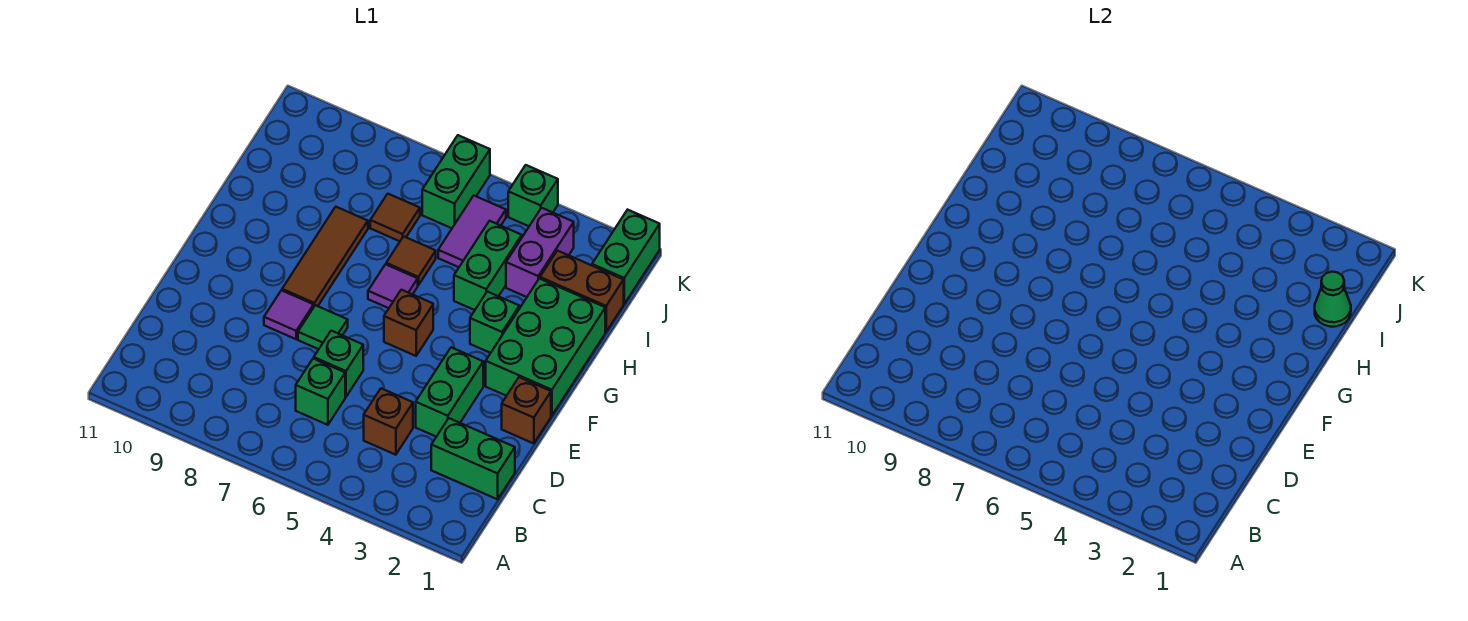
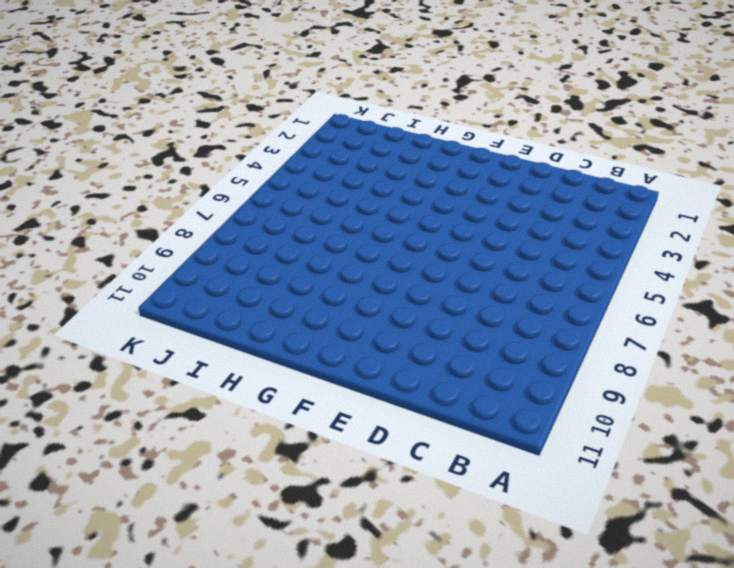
none -> green brick C1:C2 level 1
none -> brown brick C4 level 1
none -> green brick C6 level 1

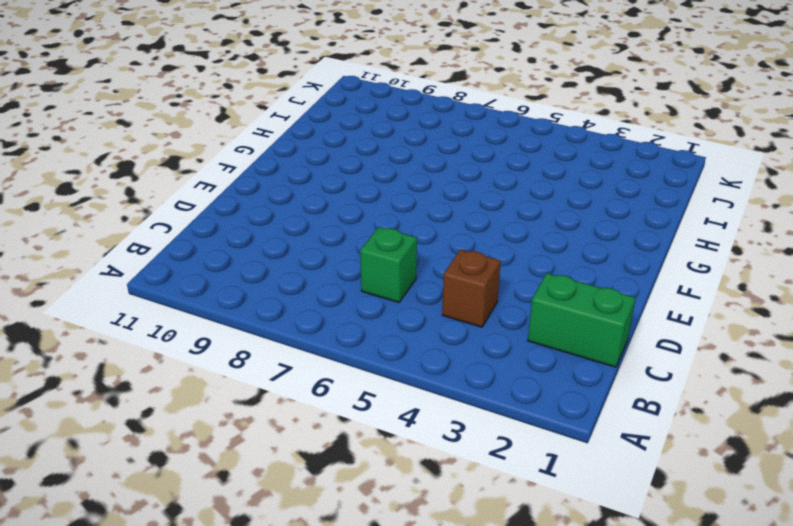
none -> green brick D3:E3 level 1
none -> green brick D6 level 1
none -> brown brick E1 level 1

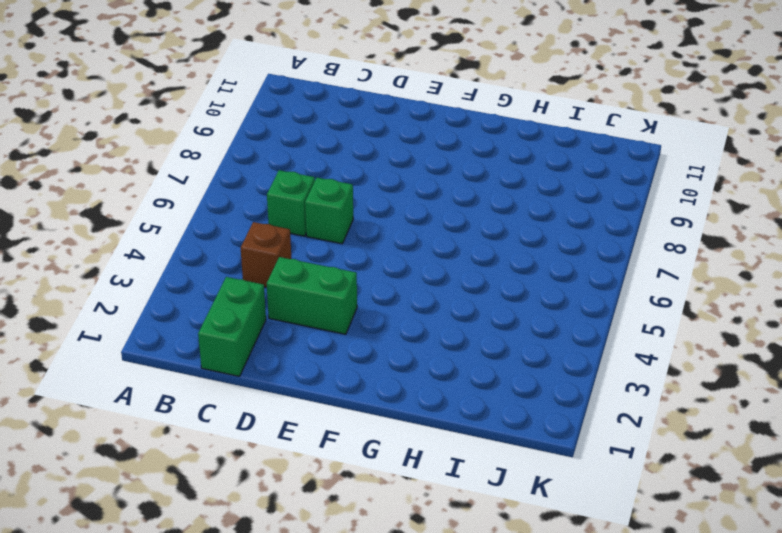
none -> brown brick E1 level 1
none -> green tile E7 level 1
none -> purple tile E8 level 1

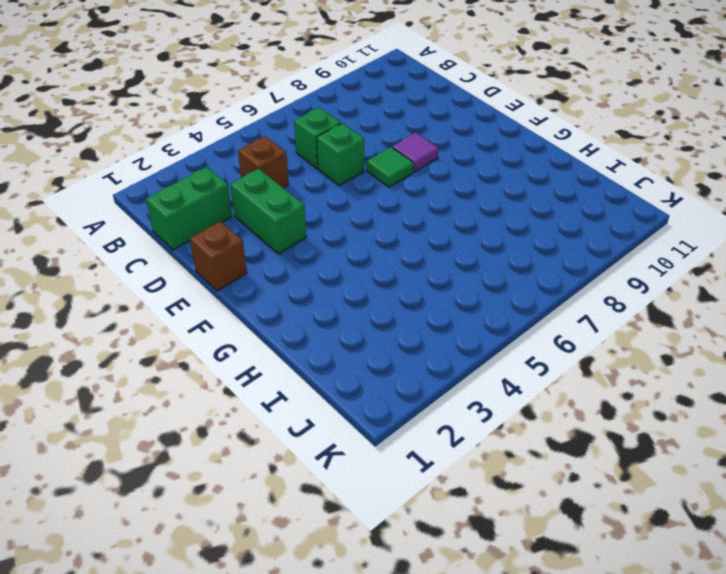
none -> green brick F1:H2 level 1
none -> brown brick F5 level 1
none -> brown tile F8:H8 level 1

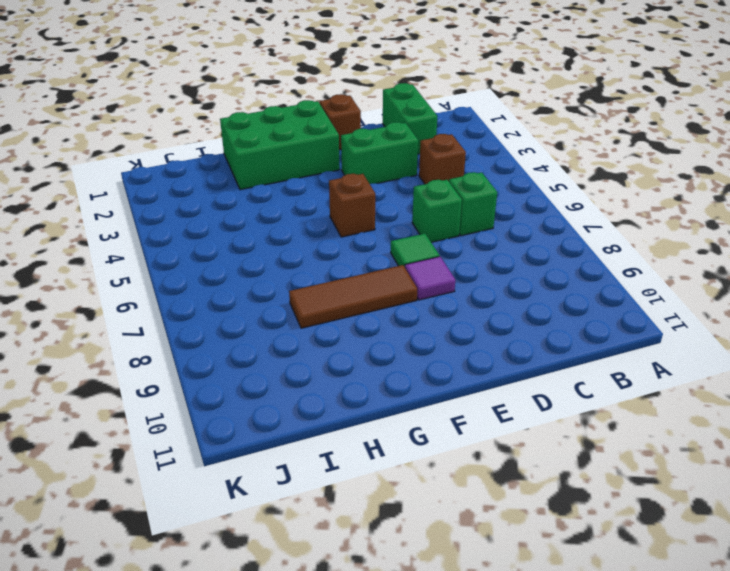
none -> green brick G3 level 1
none -> purple tile G6 level 1
none -> green brick H4:I4 level 1

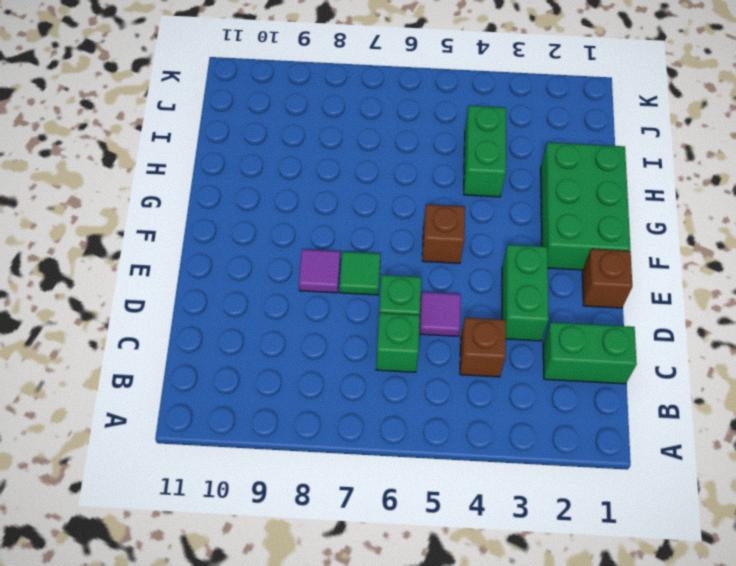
purple tile D5 level 1 -> purple tile G6 level 1
none -> brown tile F8:H8 level 1
none -> green brick G3 level 1
none -> brown tile H6 level 1

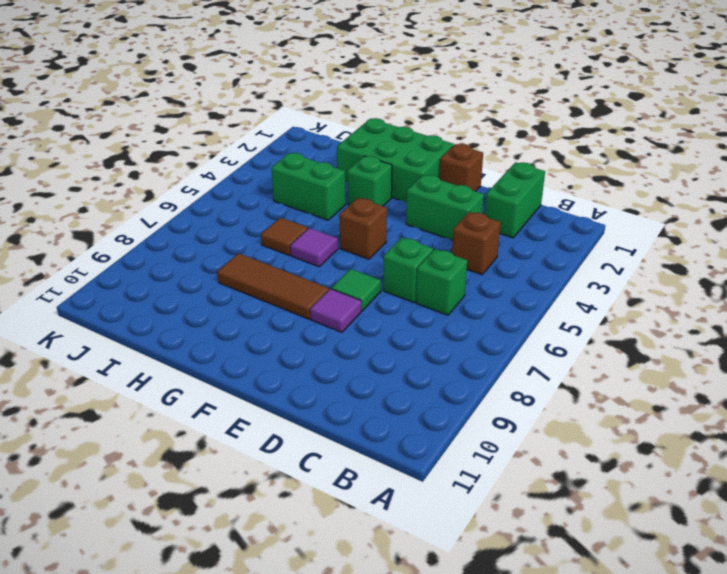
none -> brown brick I1:I2 level 1
none -> purple brick I3:J3 level 1
none -> purple tile I5:J5 level 1

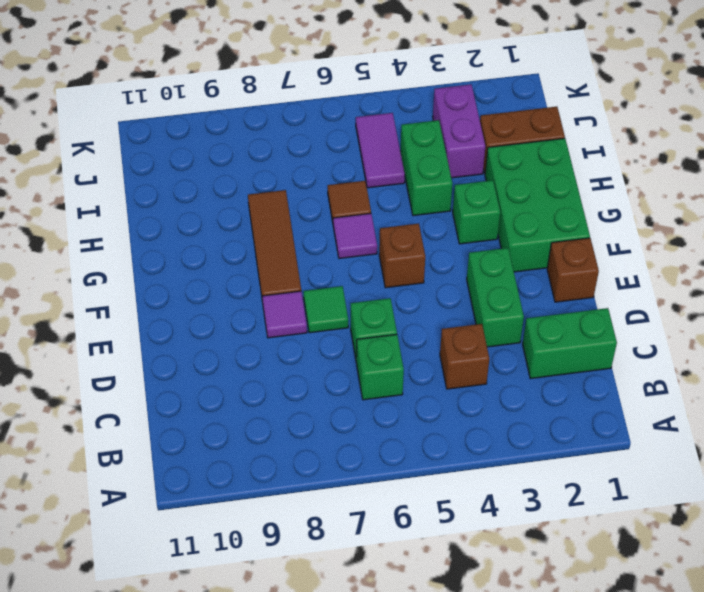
none -> brown tile I7 level 1
none -> green brick J1:K1 level 1
none -> green brick J6:K6 level 1

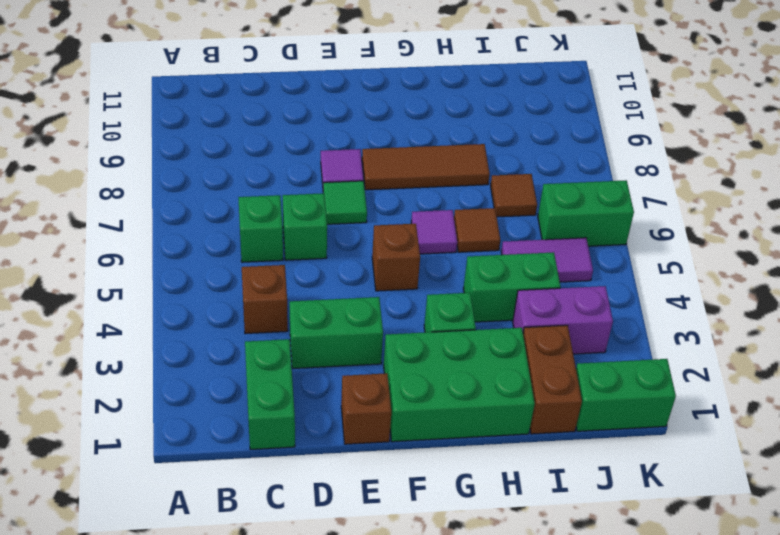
none -> green brick K4 level 1
none -> green cone I1 level 2

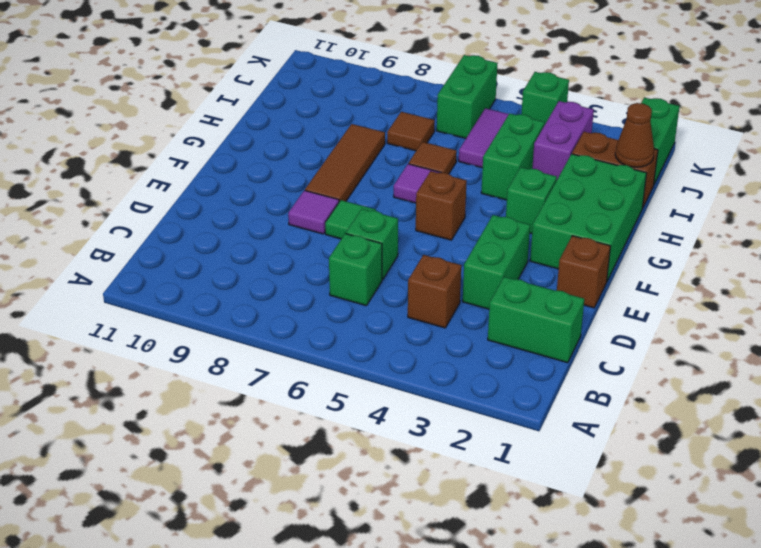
brown cone I1 level 2 -> green cone I1 level 2

